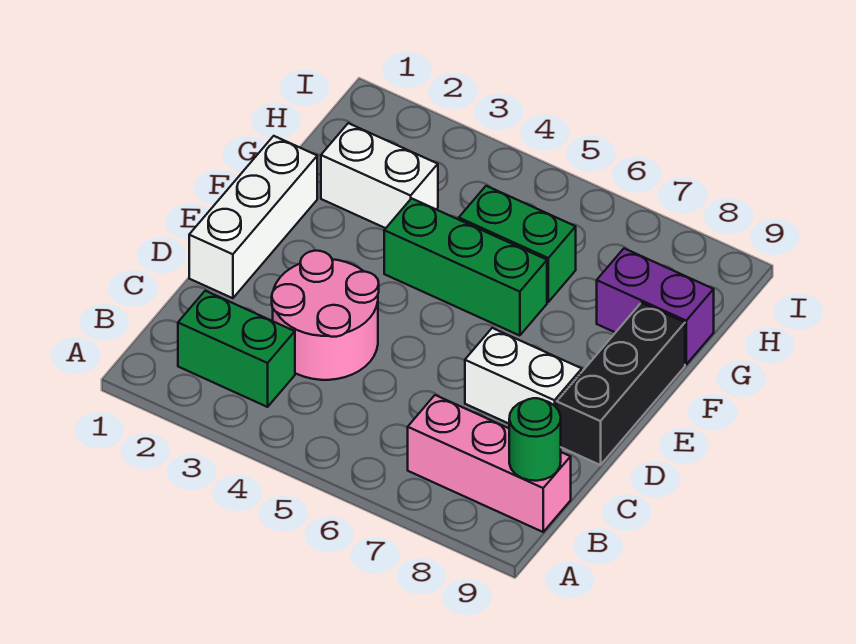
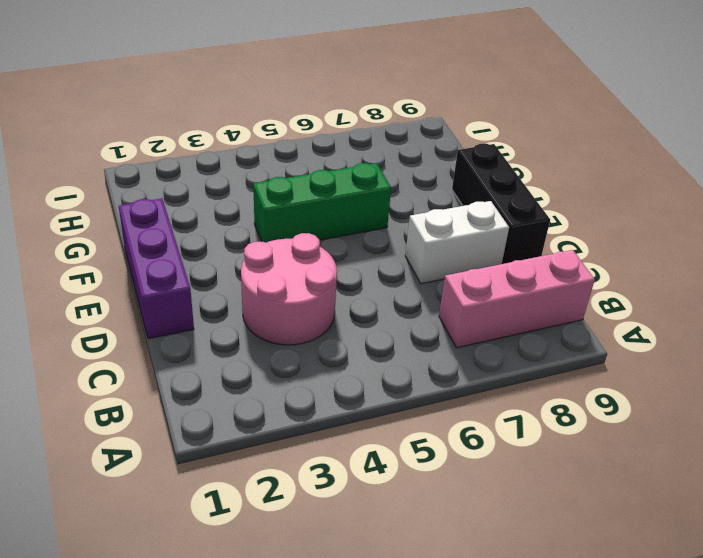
purple brick D1:F1 level 1 -> white brick D1:F1 level 1
none -> green brick B2:B3 level 1
none -> white brick G2:G3 level 1

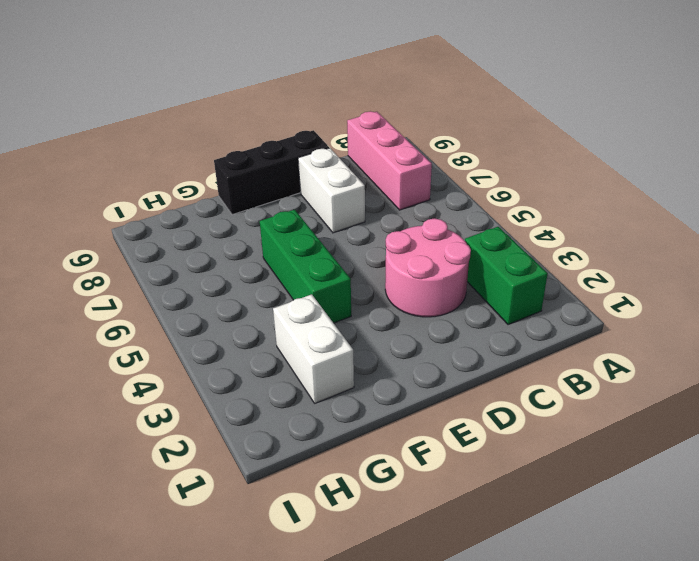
none -> white brick D1:F1 level 1
none -> green brick G5:G6 level 1

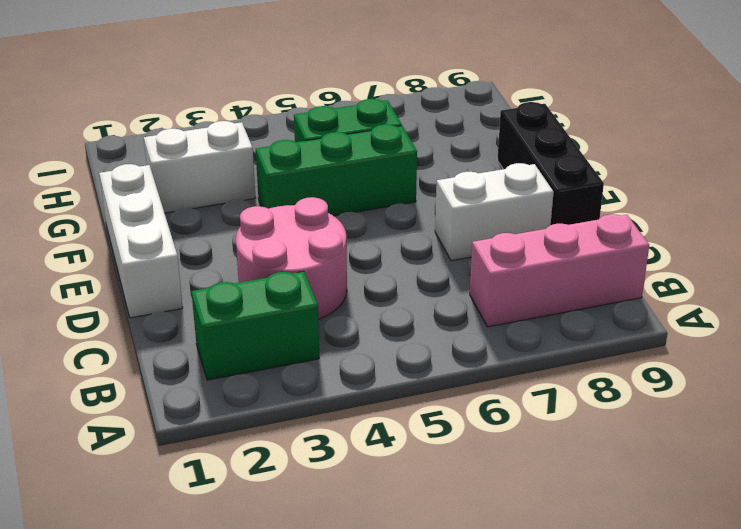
none -> purple brick G8:G9 level 1
none -> green round brick B9 level 2

